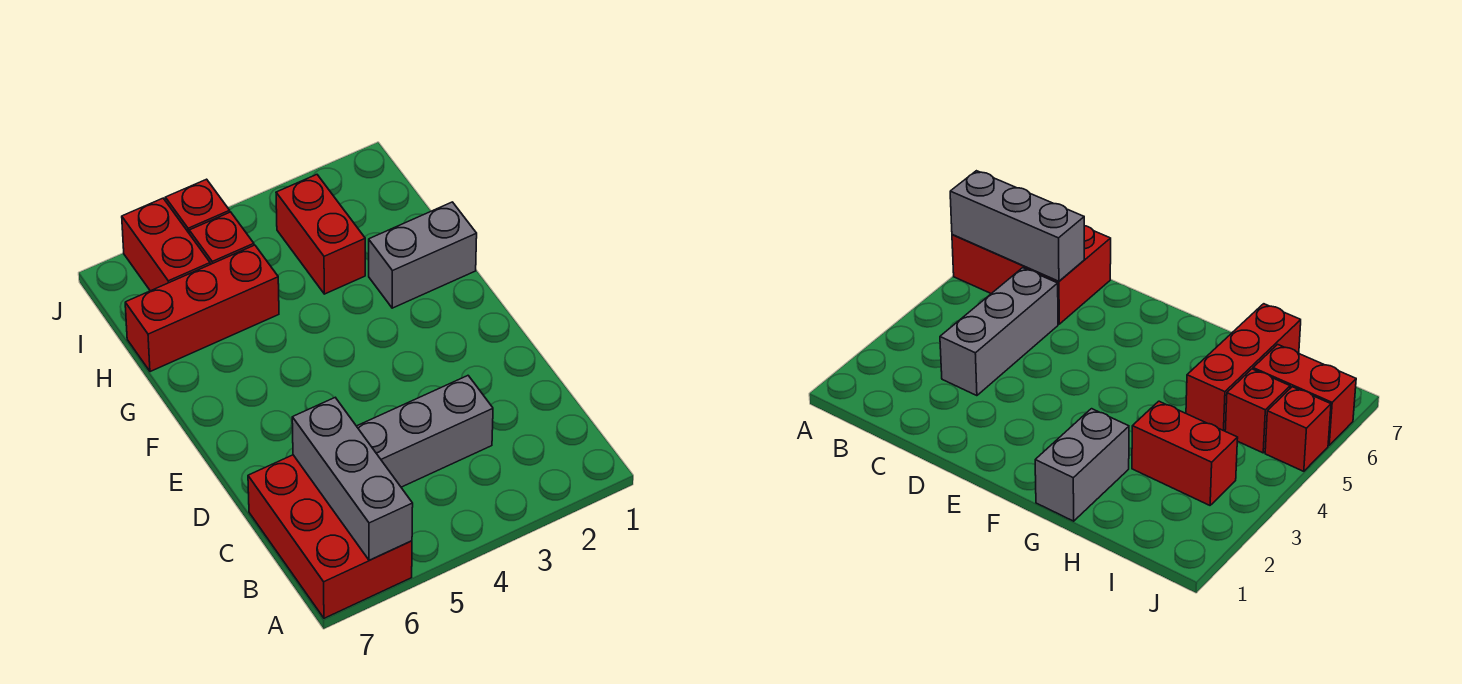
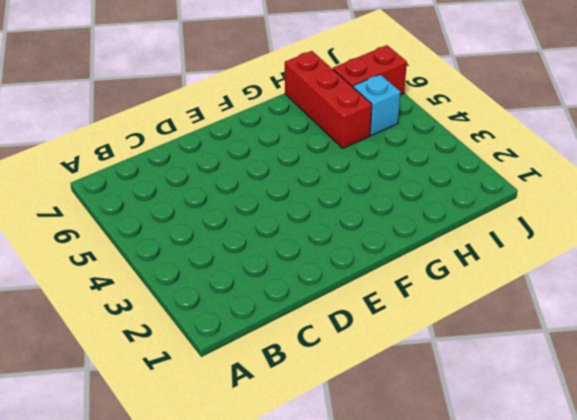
cyan brick I5 level 1 -> red brick I5 level 1
none -> red brick A6:C7 level 1
none -> grey brick C3:C5 level 1

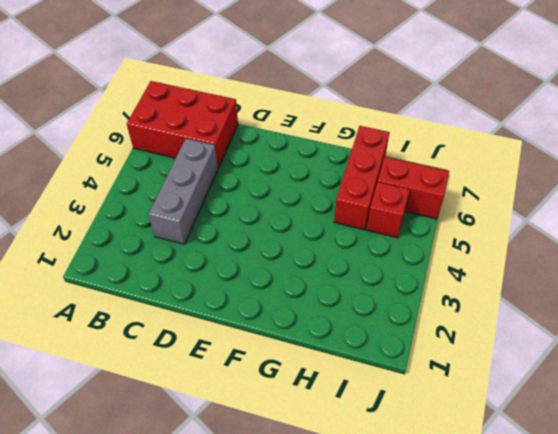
none -> grey brick G1:G2 level 1
none -> red brick H3:I3 level 1

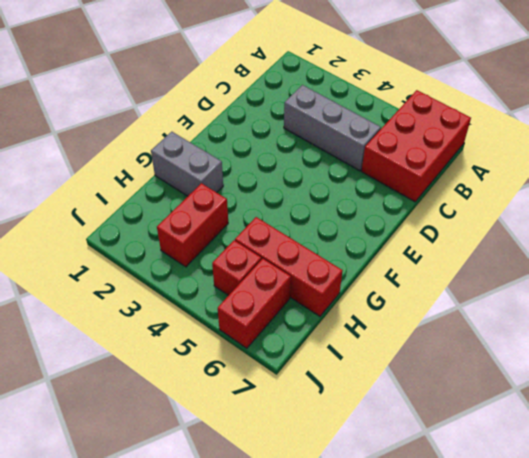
none -> red brick J5 level 1
none -> grey brick A6:C6 level 2

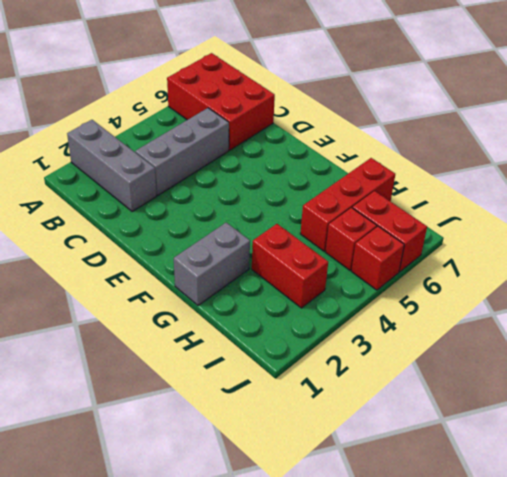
grey brick A2:C2 level 1 -> grey brick A6:C6 level 2

